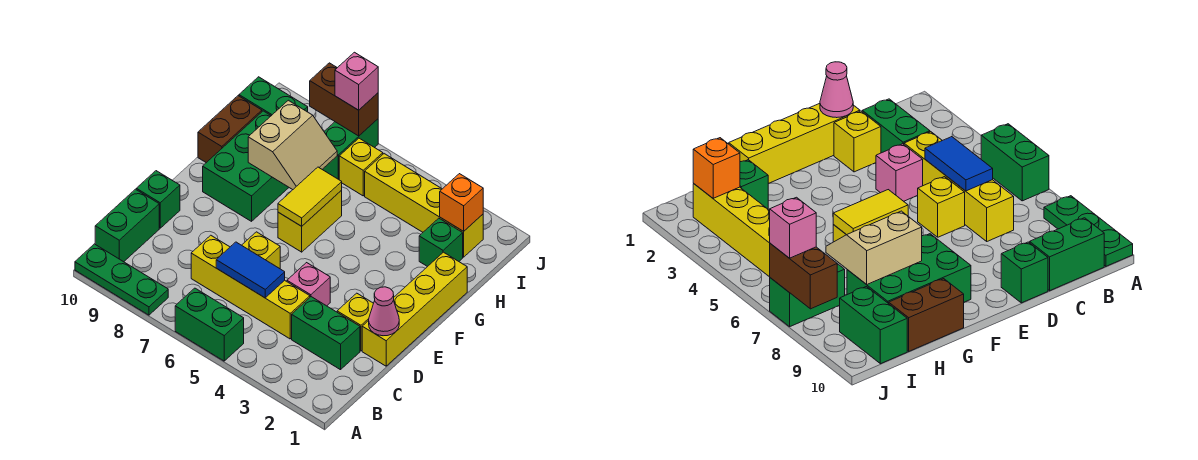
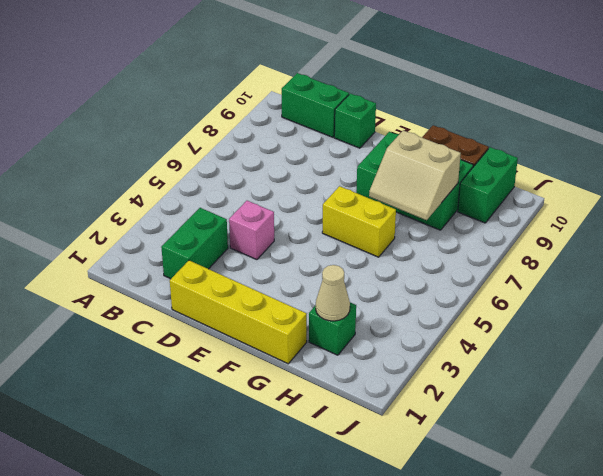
tan cone H2 level 2 -> none
none -> green brick A5:A6 level 1
none -> green plate A8:A10 level 1
none -> yellow brick C4:C7 level 1

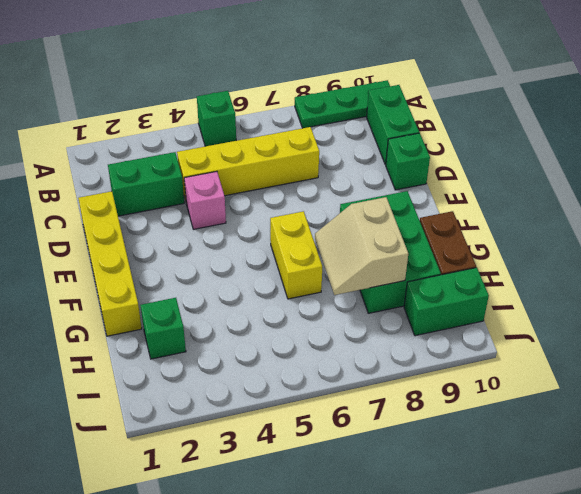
green brick A5 level 1 -> green brick A5:A6 level 1
none -> yellow brick D2 level 1
none -> yellow brick D6 level 1
none -> yellow brick I2:I5 level 1

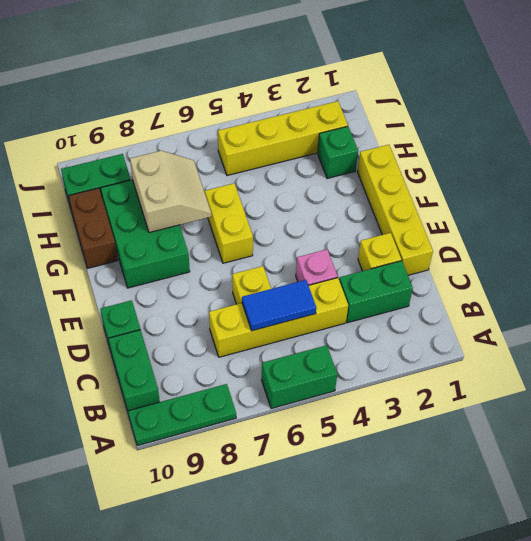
none -> yellow brick I6 level 1
none -> green brick I7:J7 level 1
none -> pink cone D1 level 2

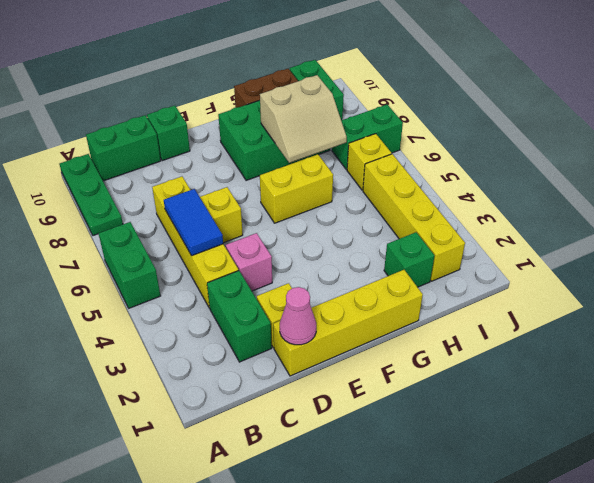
none -> yellow tile F6:G6 level 2
none -> orange brick I2 level 2
none -> brown brick J7:J8 level 2

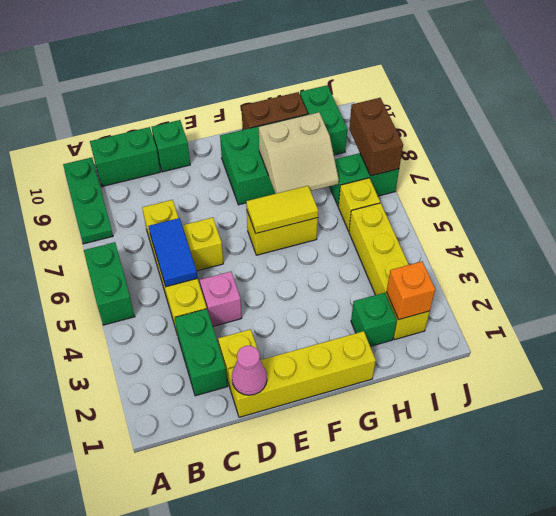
none -> pink brick J7 level 3

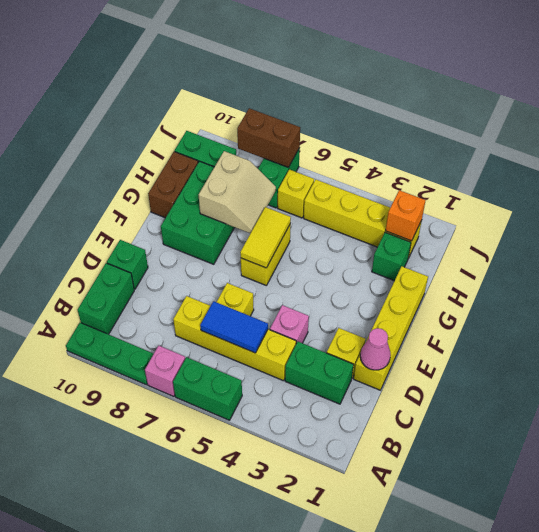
pink brick A7 level 1 -> pink brick J7 level 3

